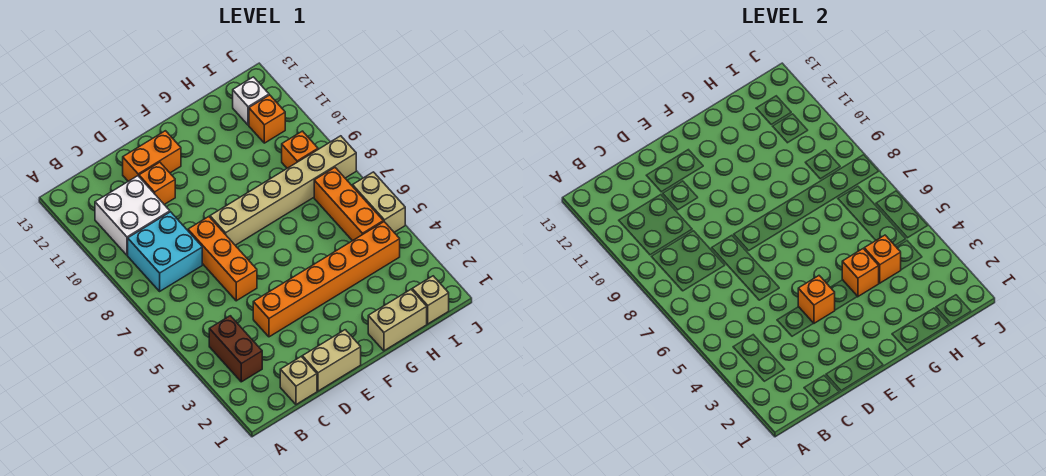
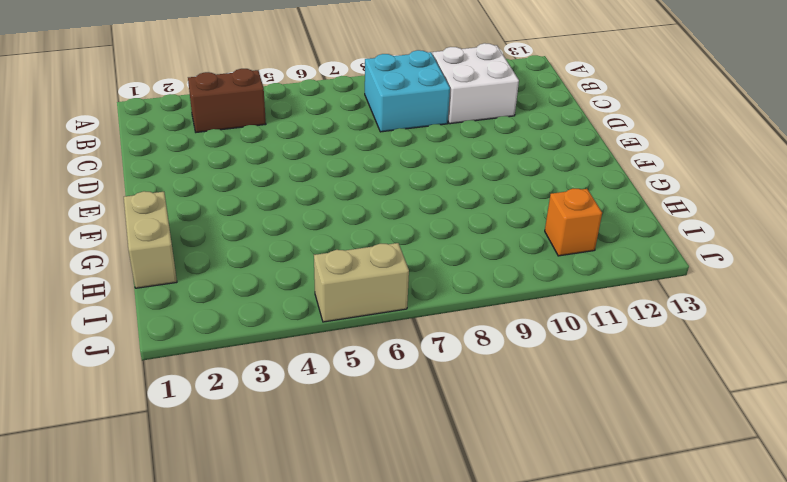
none -> tan brick C1 level 1
none -> tan brick D1:E1 level 1
none -> orange brick D4:I4 level 1

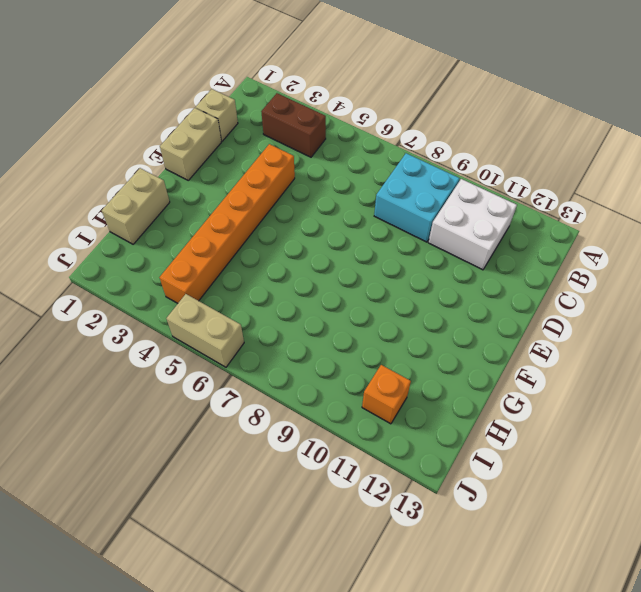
none -> orange brick D6:D8 level 1
none -> orange brick D11 level 1
none -> orange brick D12:E12 level 1

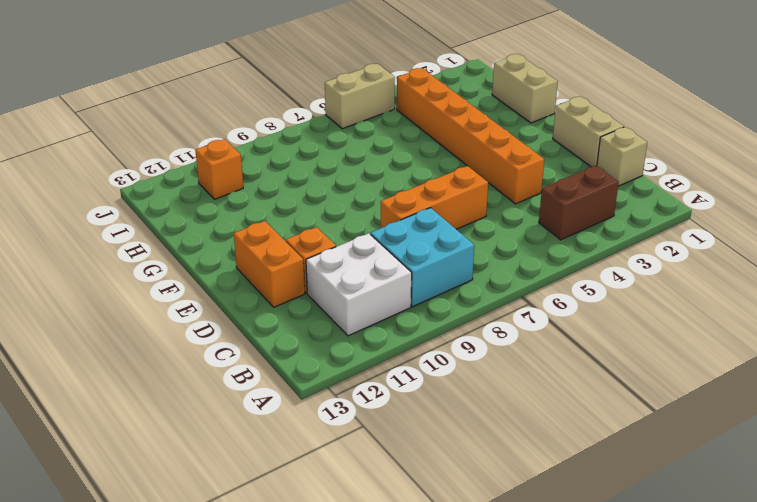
none -> tan brick E8:J8 level 1
none -> tan brick I1 level 1
none -> orange brick I5:I7 level 1

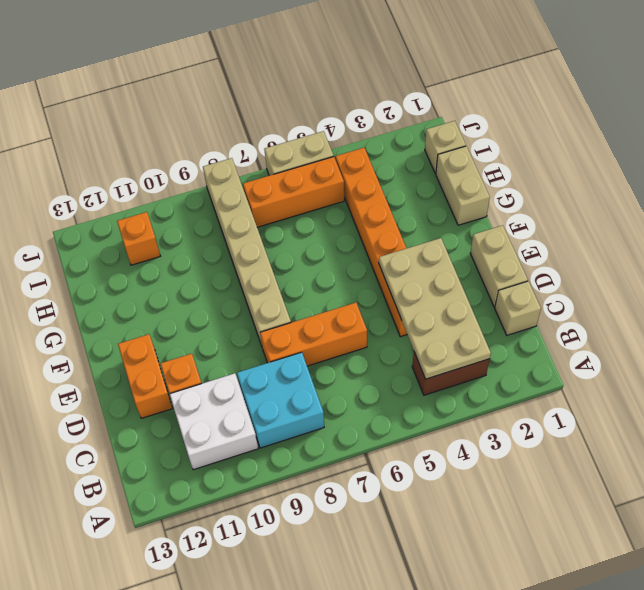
tan plate B3:E4 level 2 -> orange brick E4 level 2
none -> orange brick I9 level 1
none -> white brick I12 level 1
none -> orange brick G4 level 2

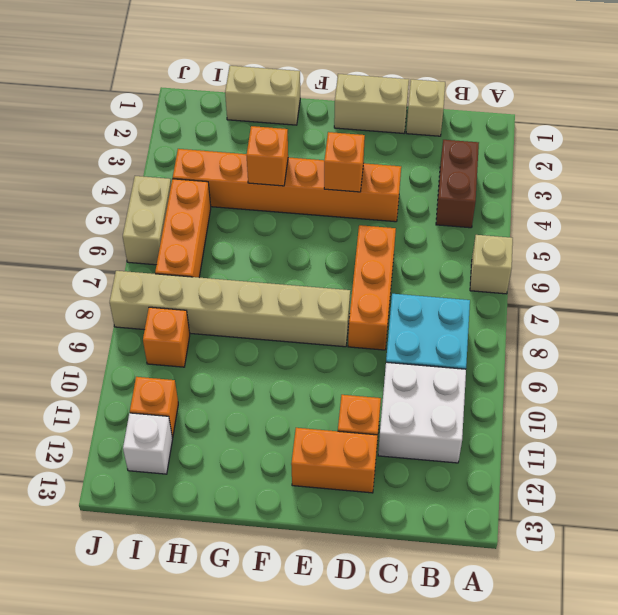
tan brick A6 level 1 -> tan brick I1 level 1
none -> orange brick H4 level 2

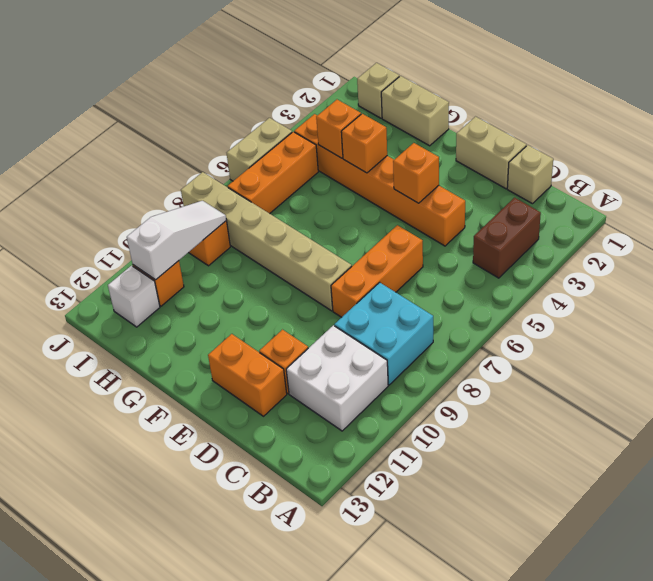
white slope I9:I11 level 2 top 11 -> none

